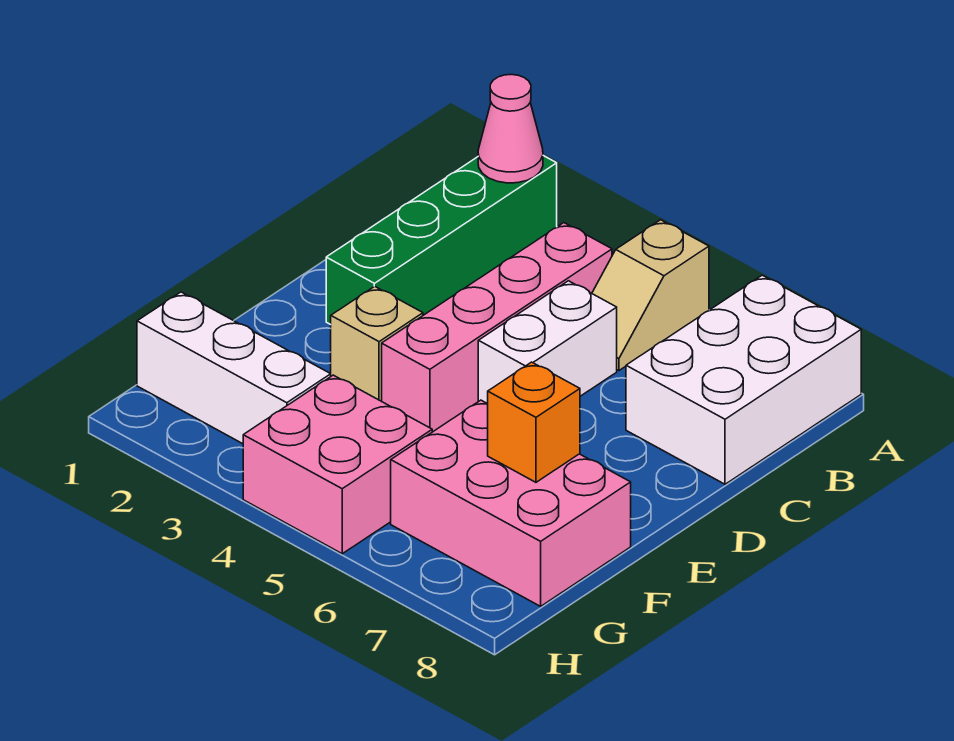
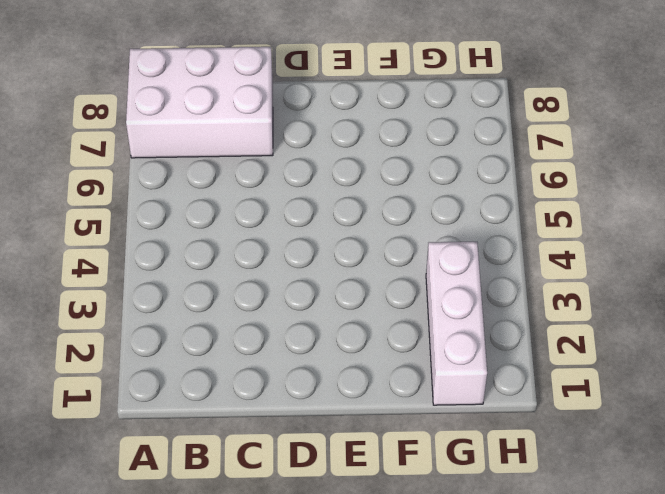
none -> green brick A2:D2 level 1
none -> tan slope A5:B5 level 1 top A

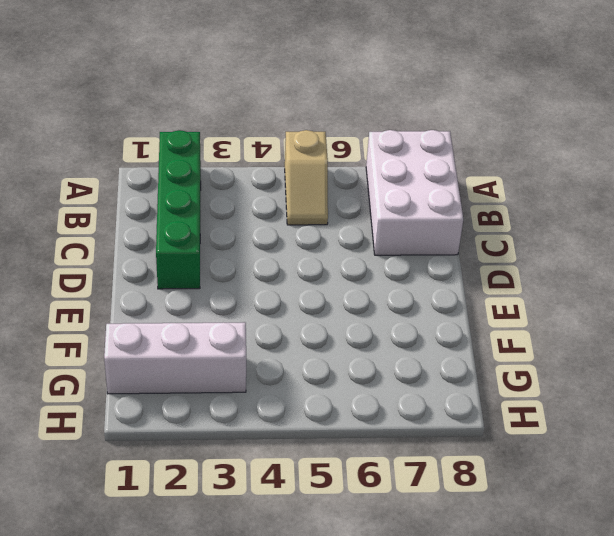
none -> pink brick B4:E4 level 1
none -> white brick C5:D5 level 1

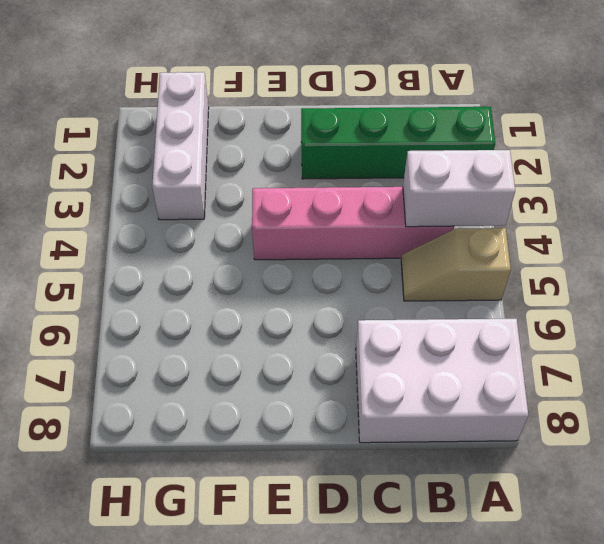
white brick A4:B4 level 2 -> white brick C5:D5 level 1
none -> tan brick E3 level 1
none -> pink brick F6:G8 level 1

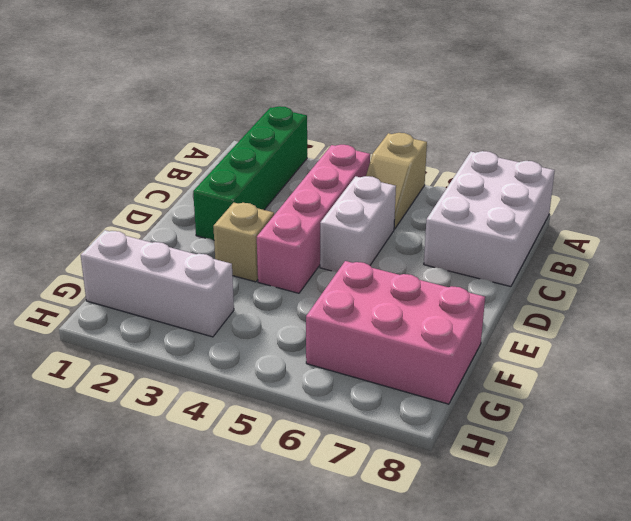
none -> pink brick G4:H5 level 1
none -> pink cone A2 level 2

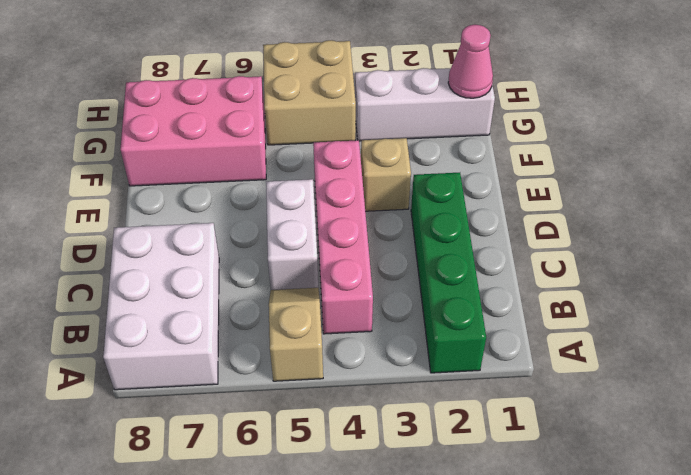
pink cone G1 level 2 -> pink cone A2 level 2
tan brick G4:H5 level 1 -> pink brick G4:H5 level 1
none -> orange brick F7 level 2

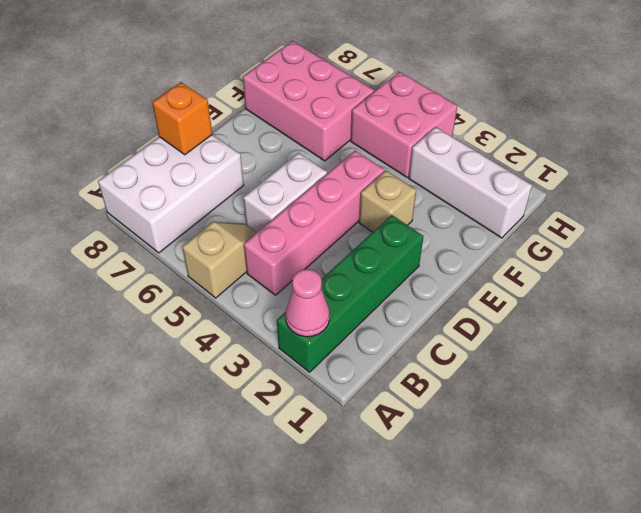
orange brick C8 level 2 -> orange brick F7 level 2

